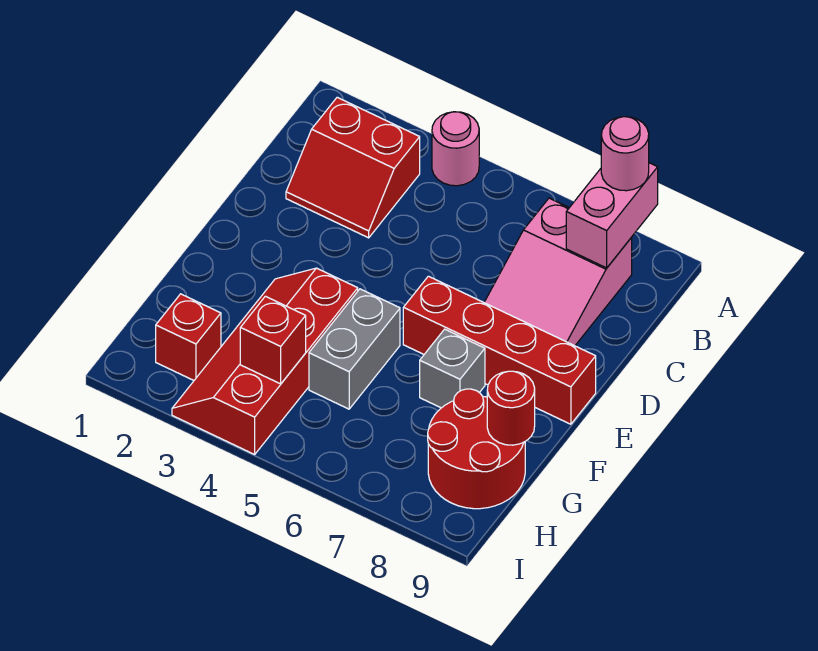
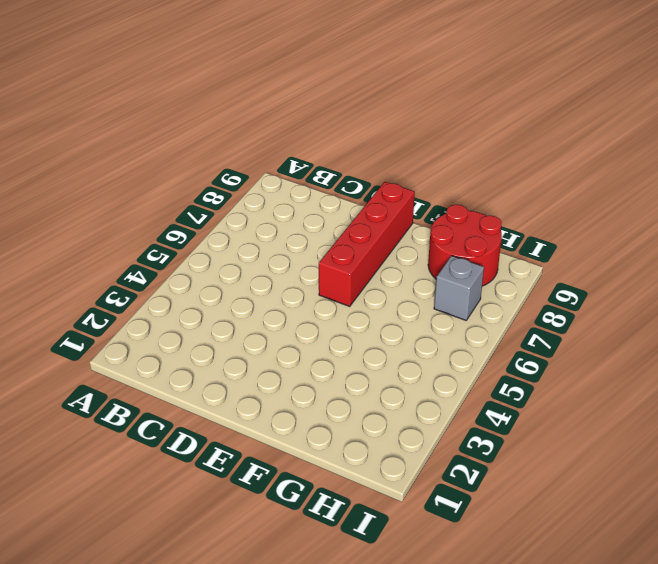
grey brick H7 level 1 -> grey brick F7 level 1
none -> pink round brick A4 level 1
none -> red slope B2:C3 level 1 top B
none -> pink slope B7:D8 level 1 top B

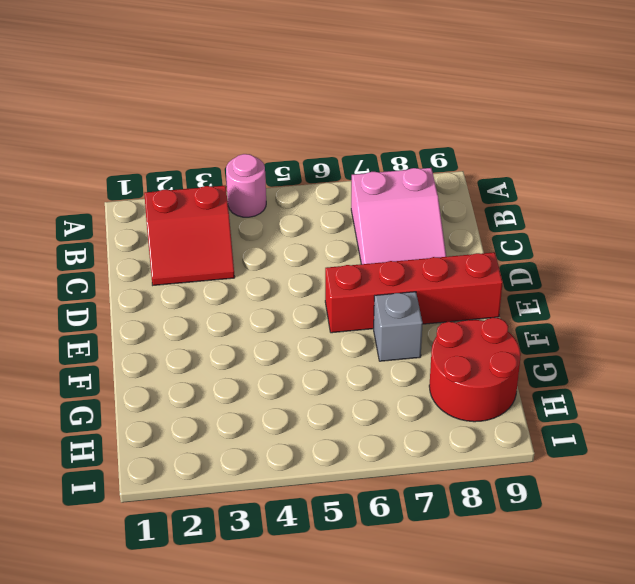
none -> red slope F3:I4 level 1 top 4
none -> grey brick F5:G5 level 1
none -> red brick H2 level 1

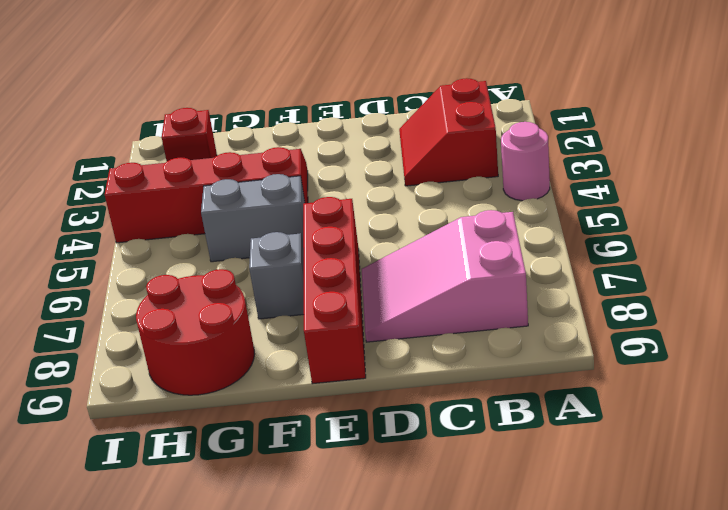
none -> pink brick A8:B8 level 2
none -> red round brick G9 level 2
none -> red brick H4 level 2

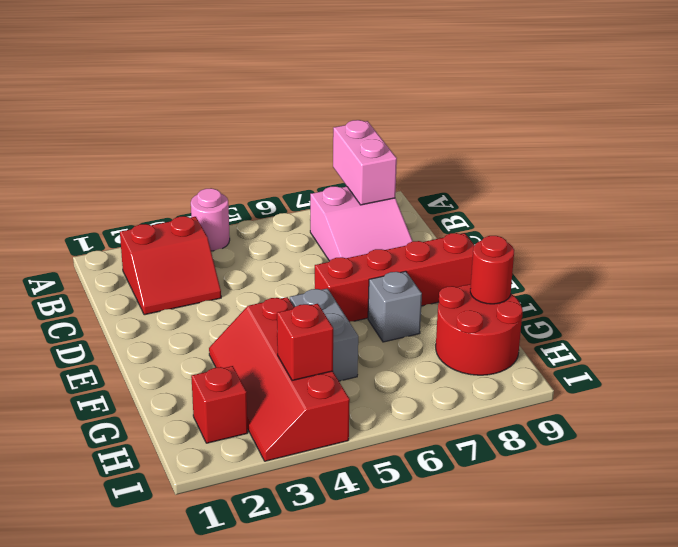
none -> pink round brick A8 level 3

